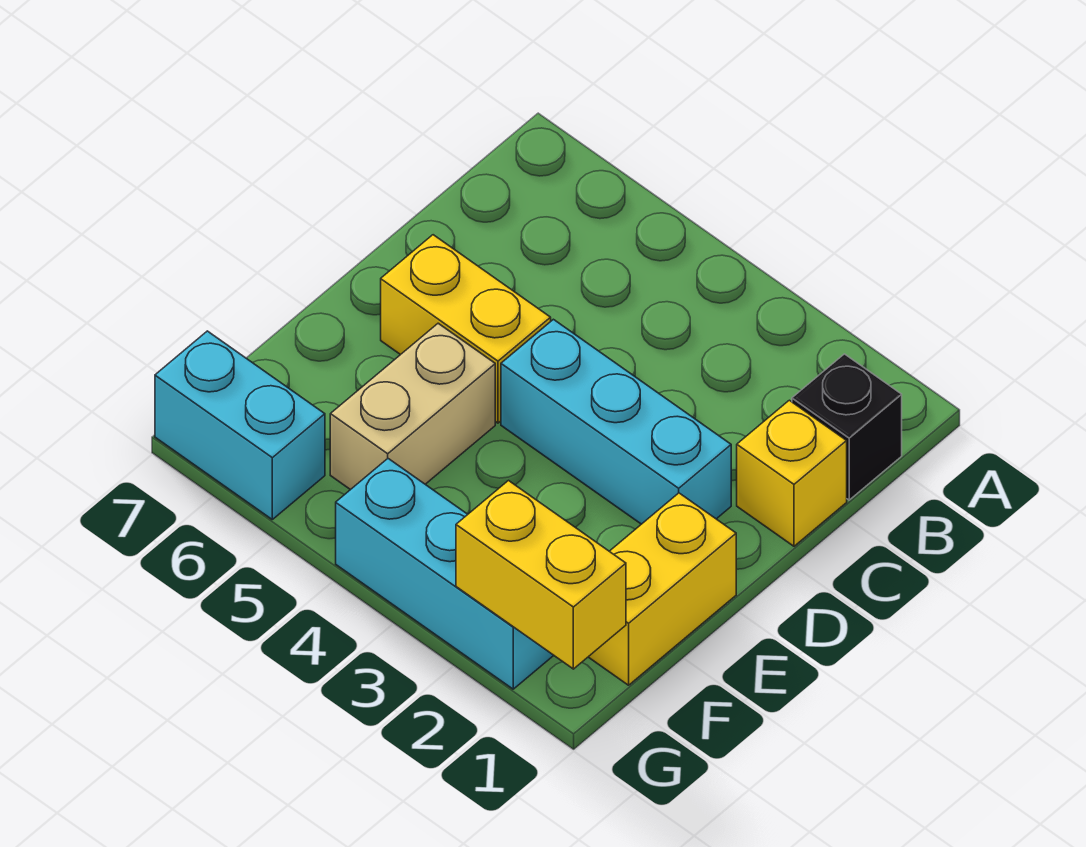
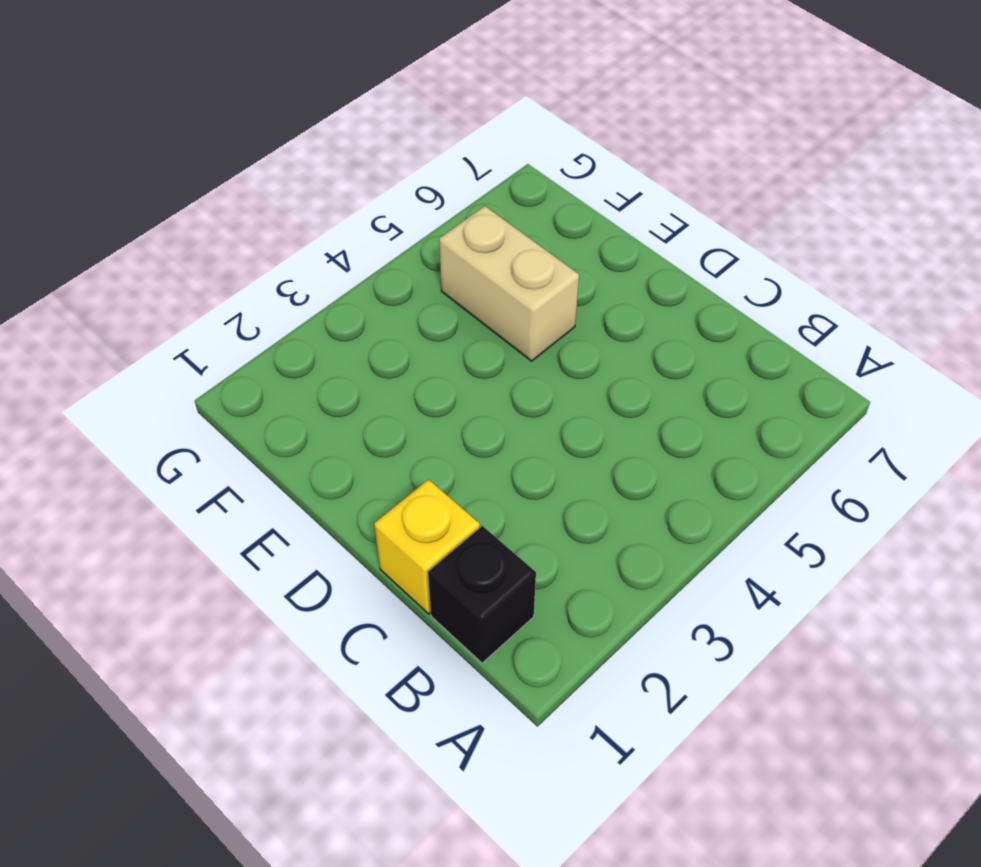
none -> cyan brick D2:D4 level 1
none -> yellow brick D5:D6 level 1

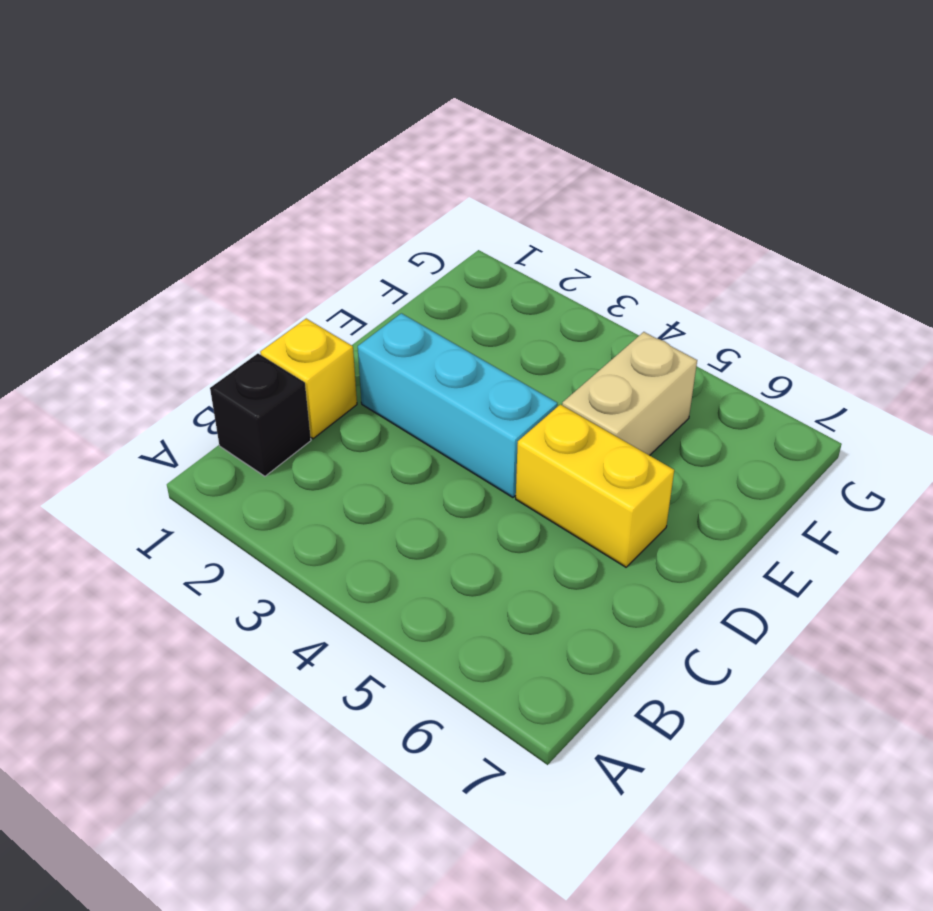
none -> yellow brick E1:F1 level 1
none -> cyan brick G2:G4 level 1

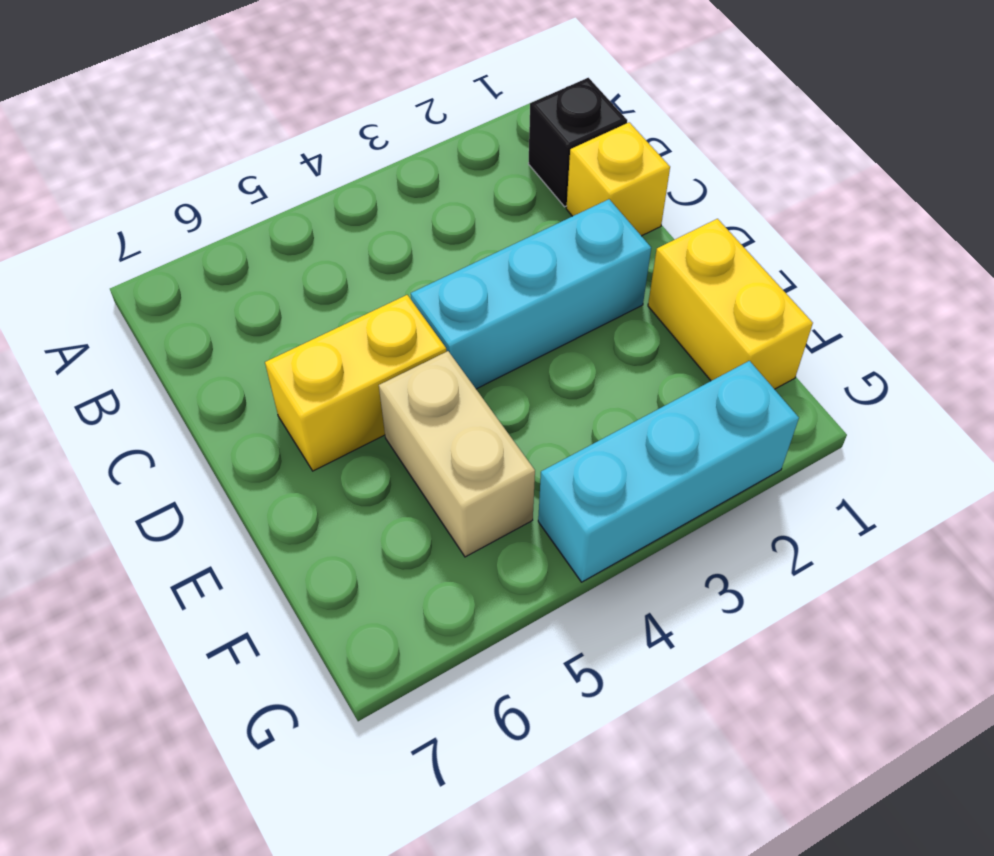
none -> cyan brick G6:G7 level 1
none -> yellow brick G1:G2 level 2

